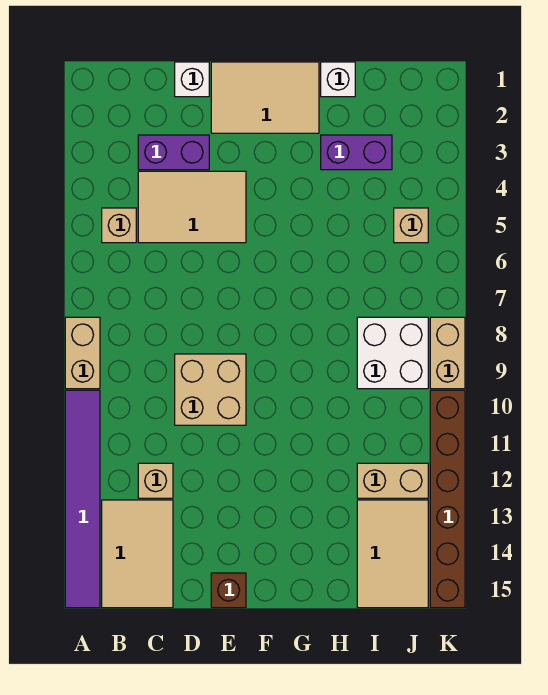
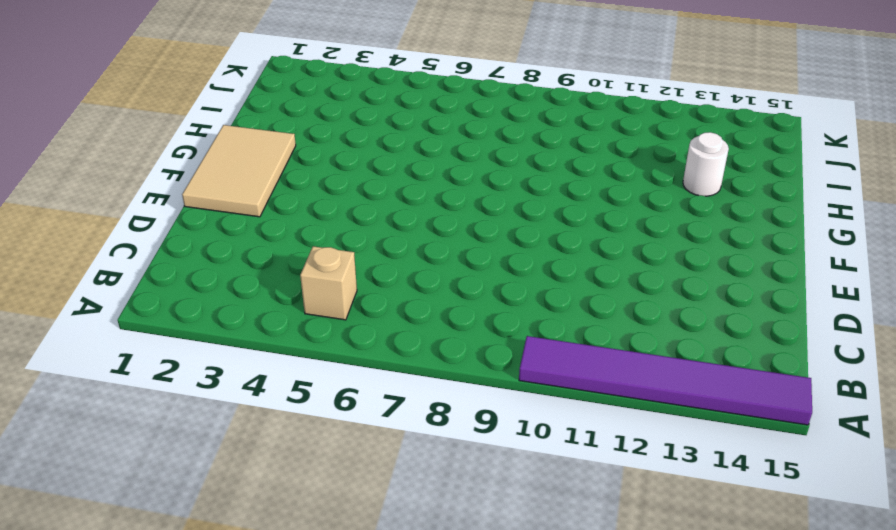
white round brick H13 level 1 -> none
none -> tan brick A8:A9 level 1
none -> tan tile B13:C15 level 1
none -> purple brick C3:D3 level 1

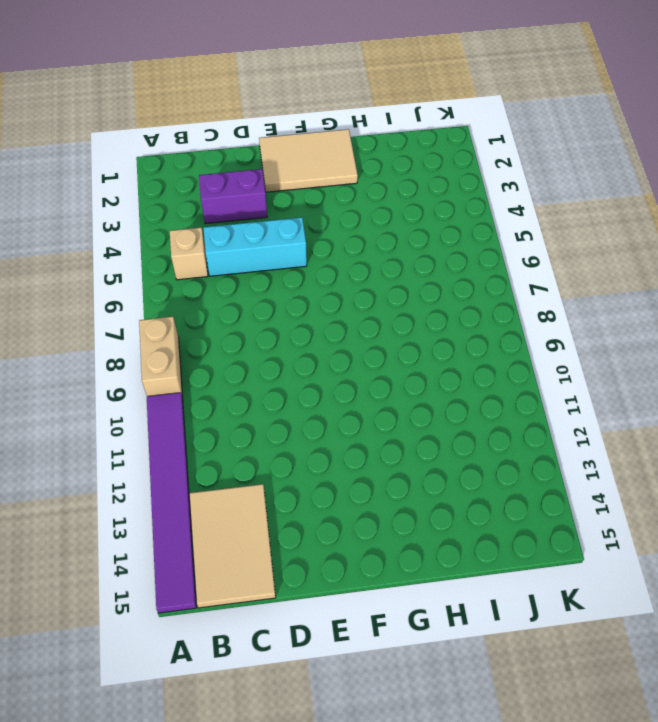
cyan brick C5:E5 level 1 -> tan tile C4:E5 level 1
none -> tan brick C12 level 1
none -> white brick D1 level 1
none -> tan brick D9:E10 level 1

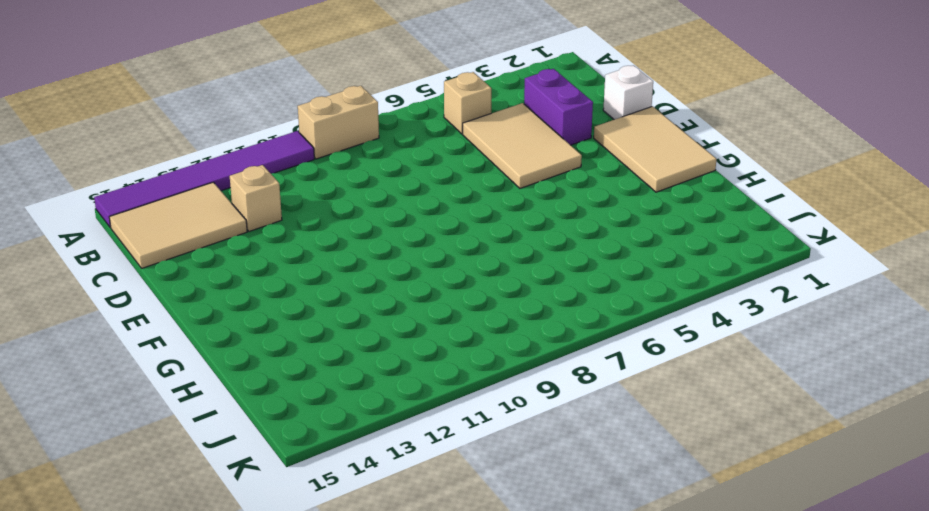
none -> tan brick D9:E10 level 1
none -> brown brick E15 level 1
none -> white brick H1 level 1

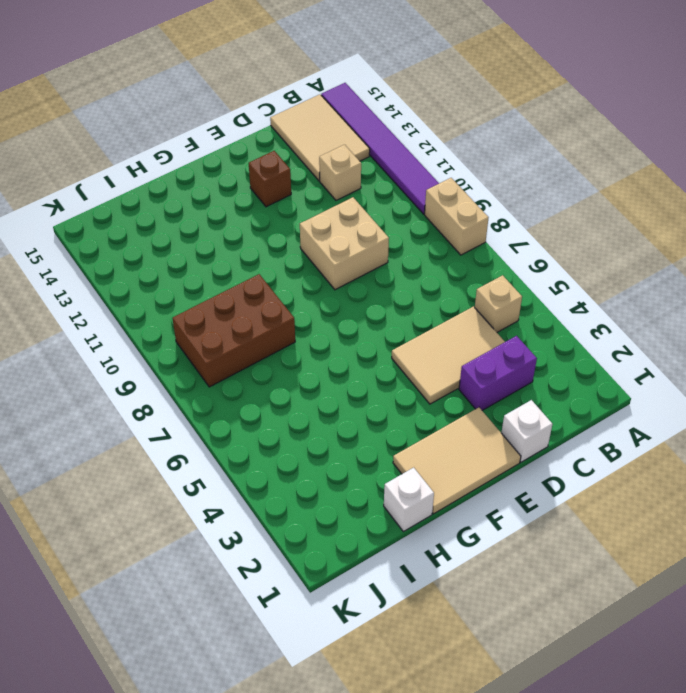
brown brick E13 level 1 -> brown brick E15 level 1
brown brick H8:J9 level 1 -> white brick I8:J9 level 1
none -> purple brick H3:I3 level 1
none -> tan brick I12:J12 level 1
none -> tan tile I13:J15 level 1

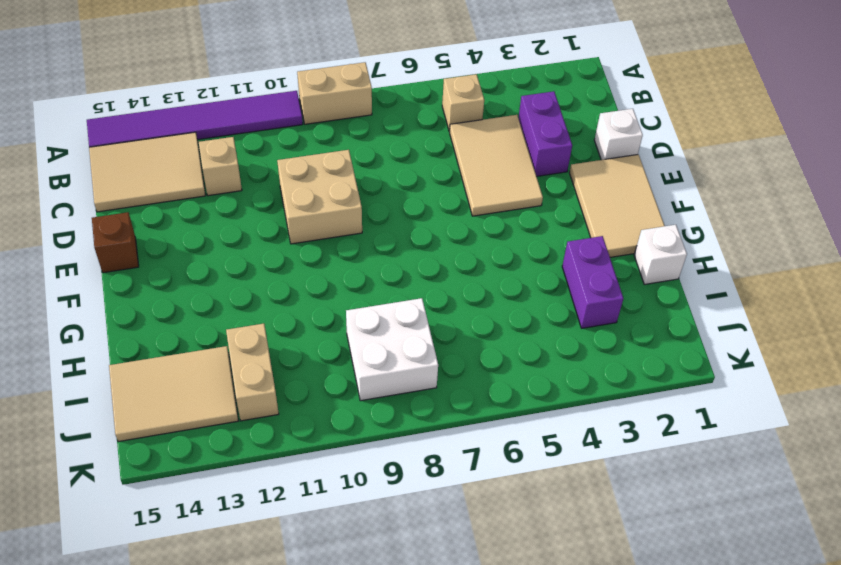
none -> tan brick J5 level 1
none -> tan brick K8:K9 level 1
none -> brown brick K10:K15 level 1

